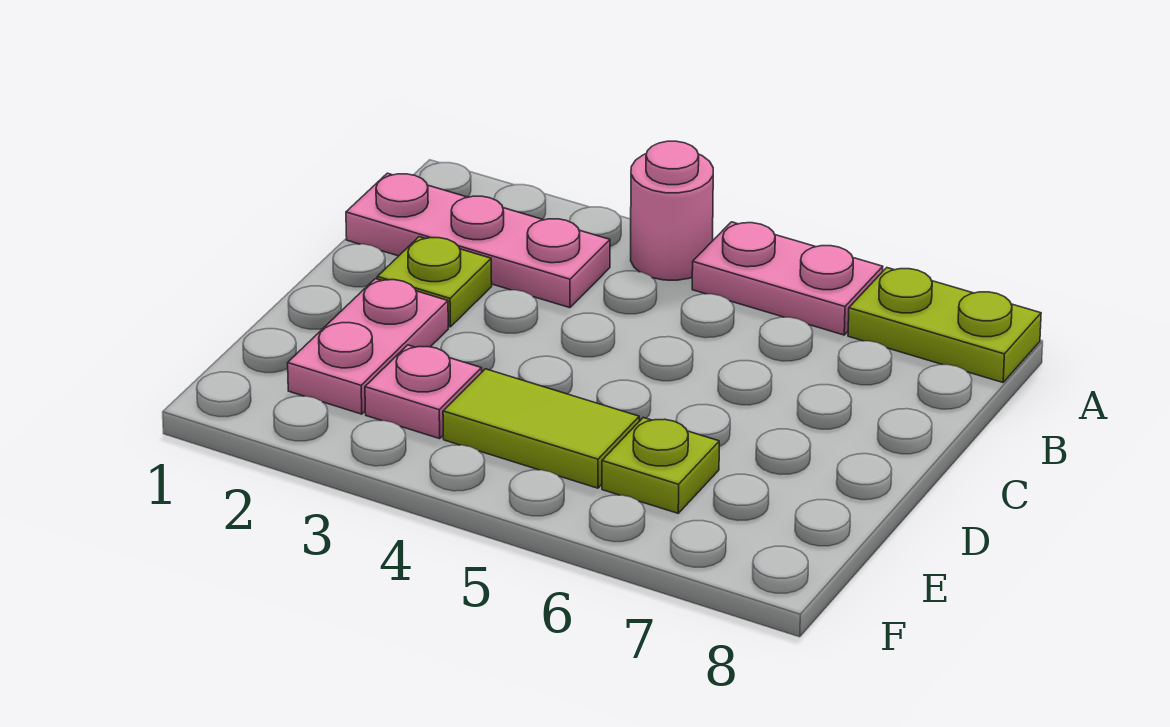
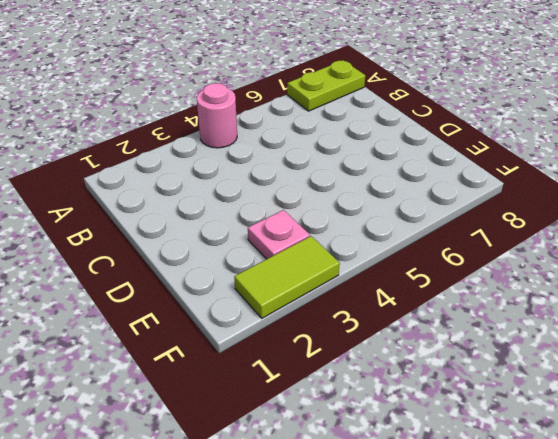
lime tile F2:F3 level 1 -> lime tile E4:E5 level 1
none -> pink plate A5:A6 level 1
none -> pink plate B1:B3 level 1

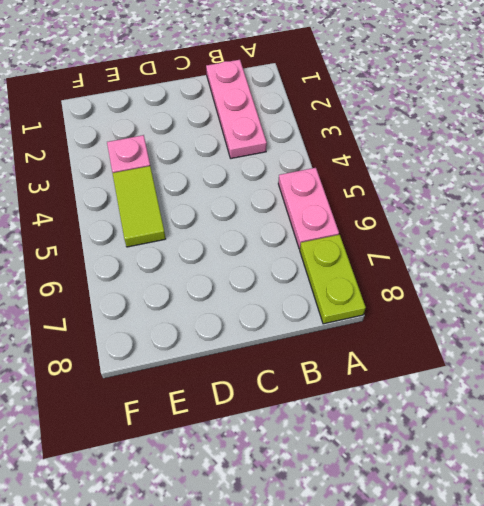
none -> pink round brick A4 level 1
none -> lime plate C2 level 1

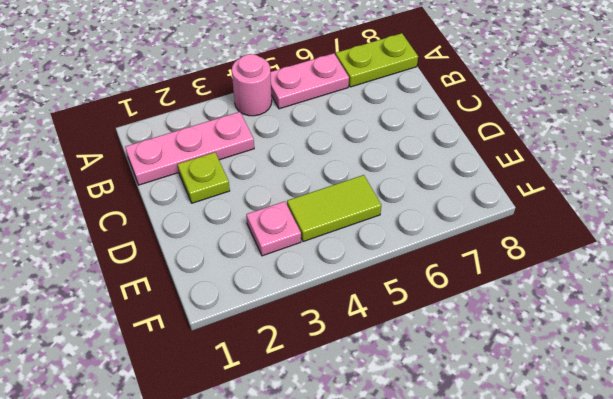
none -> pink plate D2:E2 level 1
none -> lime plate E6 level 1

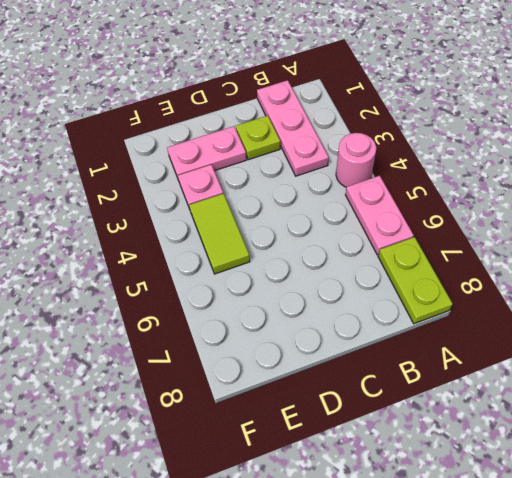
none -> lime plate E6 level 1

